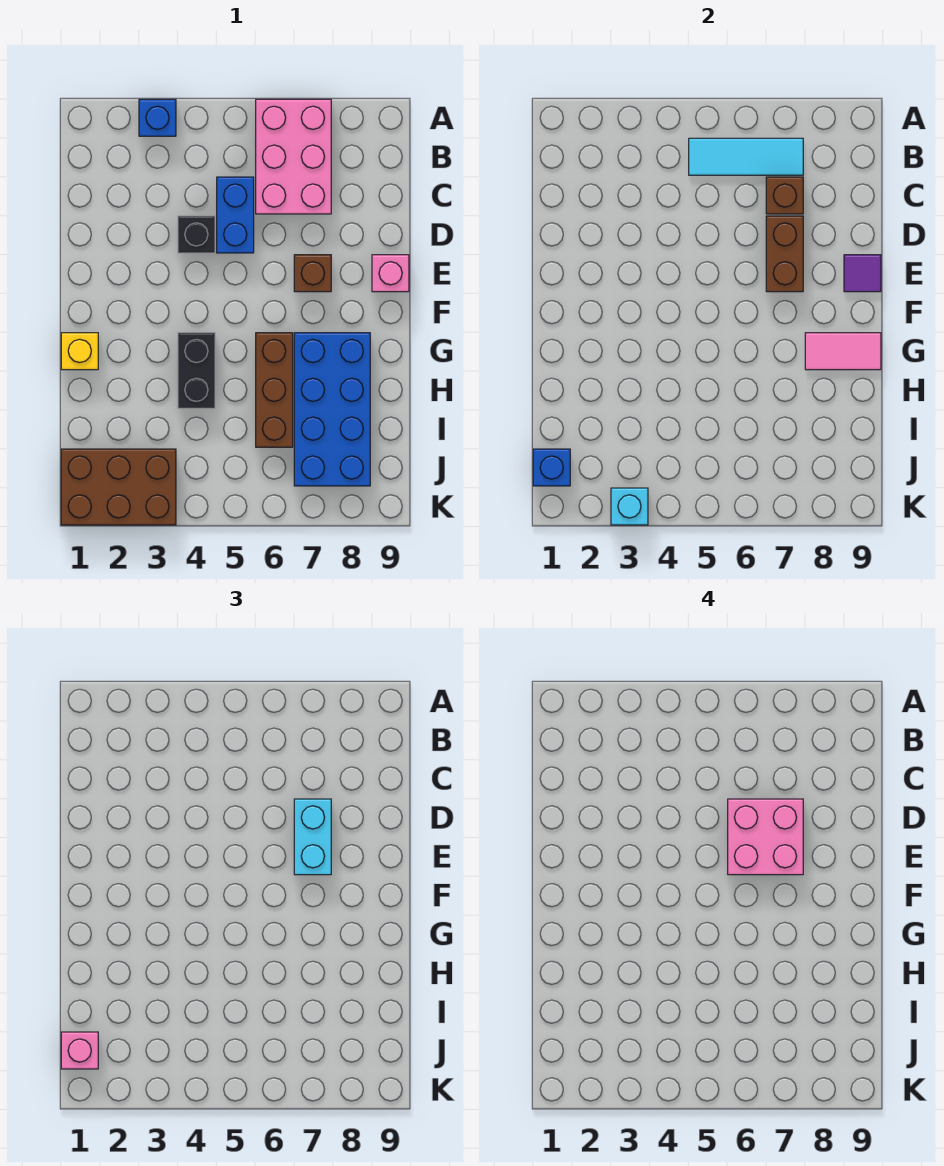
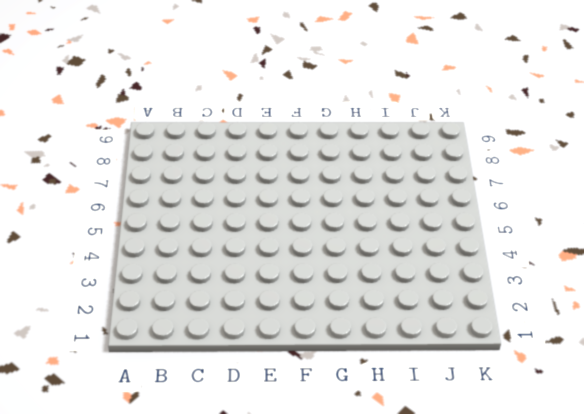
none -> blue brick A3 level 1
none -> pink brick A6:C7 level 1
none -> blue brick C5:D5 level 1

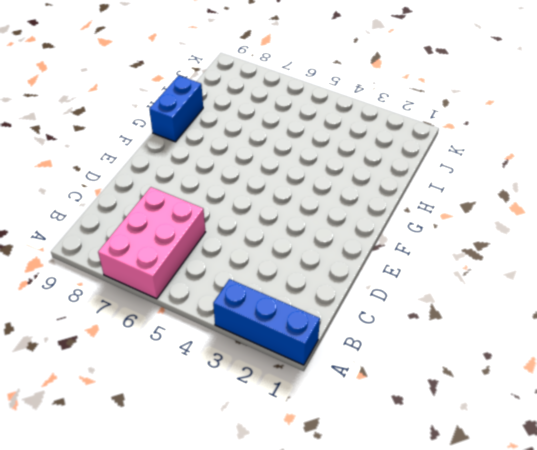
blue brick A1:A3 level 1 -> blue brick A3 level 1
blue brick G9:H9 level 1 -> blue brick C5:D5 level 1
none -> black brick D4 level 1
none -> brown brick E7 level 1
none -> pink brick E9 level 1

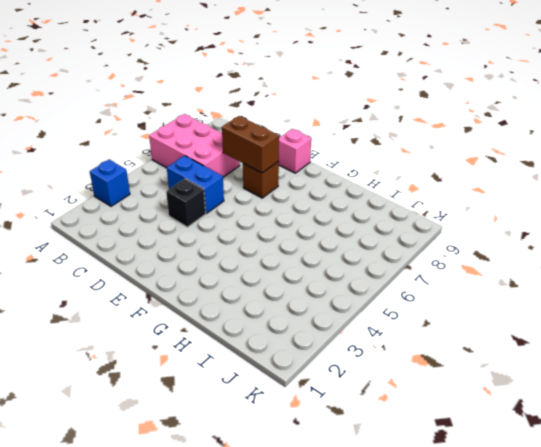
none -> yellow brick G1 level 1
none -> black brick G4:H4 level 1
none -> brown brick G6:I6 level 1

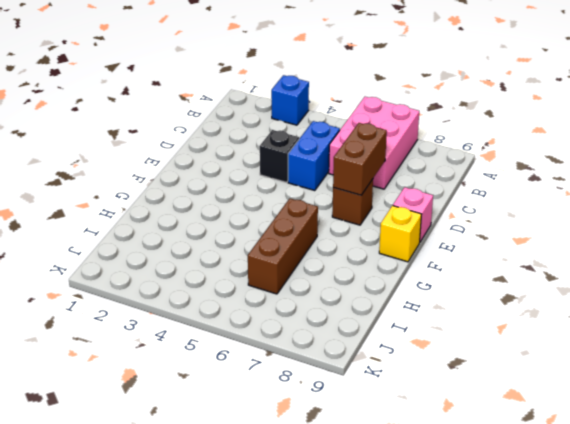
yellow brick F9 level 1 -> yellow brick G1 level 1
none -> black brick G4:H4 level 1
none -> blue brick G7:J8 level 1
none -> brown brick J1:K3 level 1

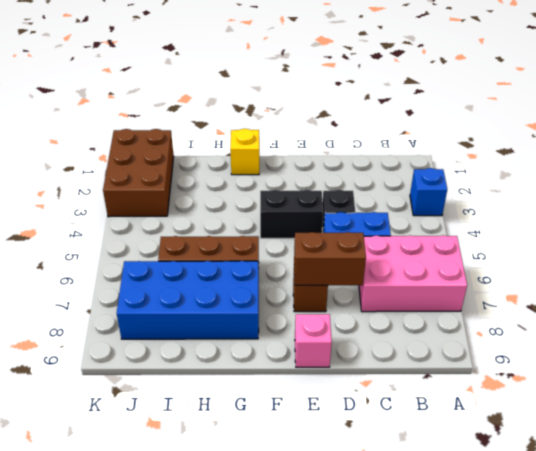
black brick E4:F4 level 1 -> black brick G4:H4 level 1
none -> cyan tile B5:B7 level 2
none -> brown brick C7 level 2
none -> purple tile E9 level 2

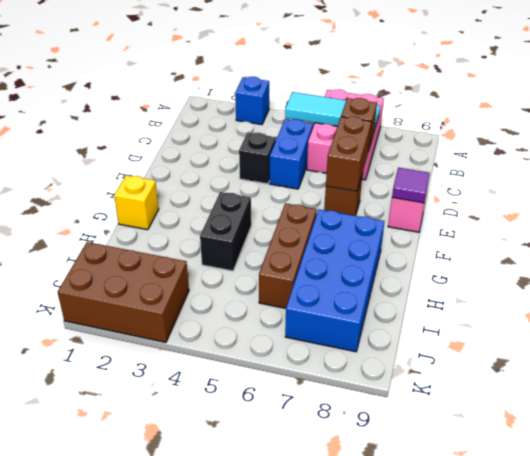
none -> pink tile G8:G9 level 2
none -> blue brick J1 level 2
none -> cyan brick K3 level 2

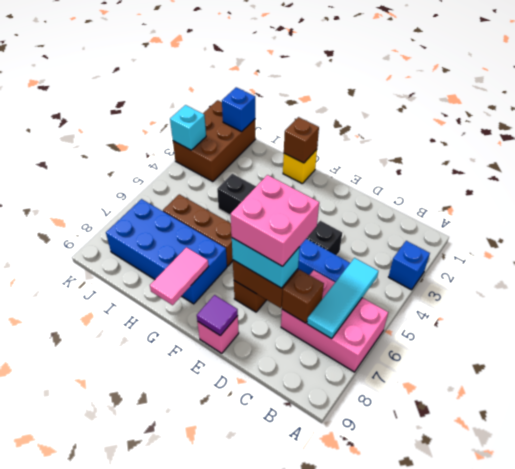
brown brick G1 level 2 -> none
none -> pink brick J1 level 3

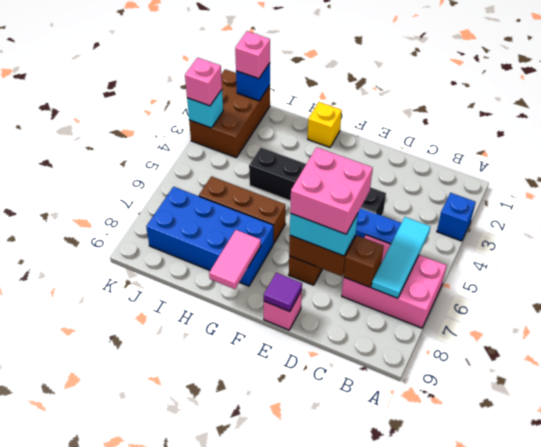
pink brick K3 level 3 -> none

